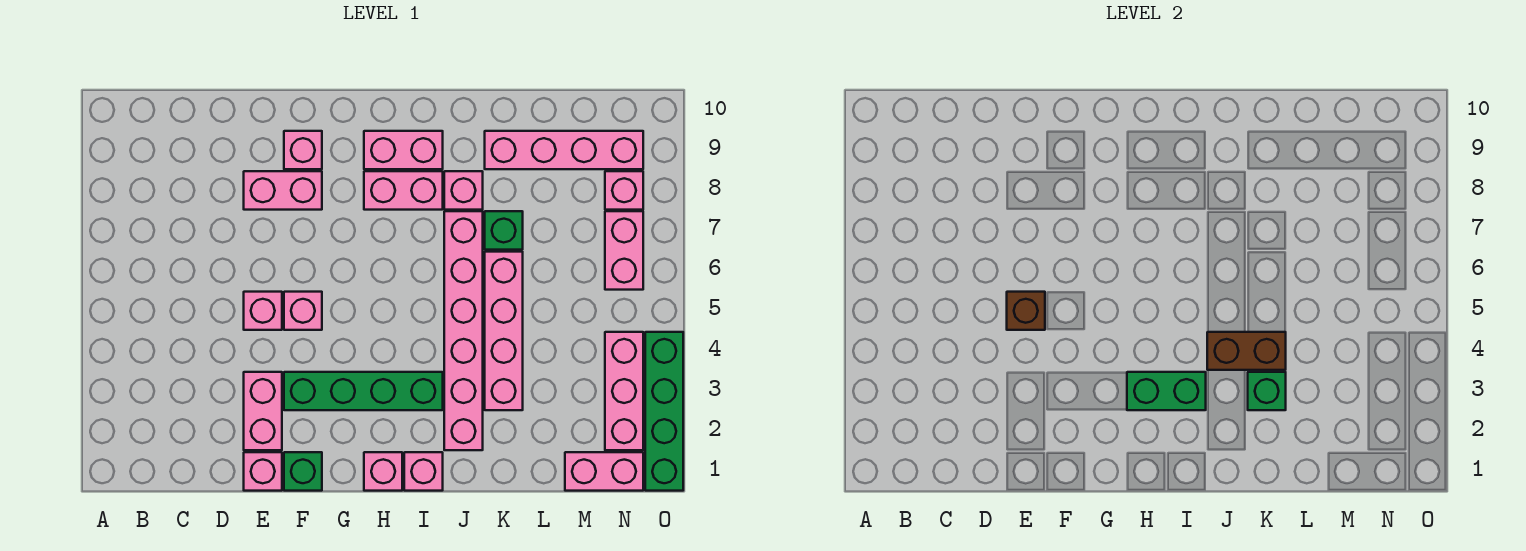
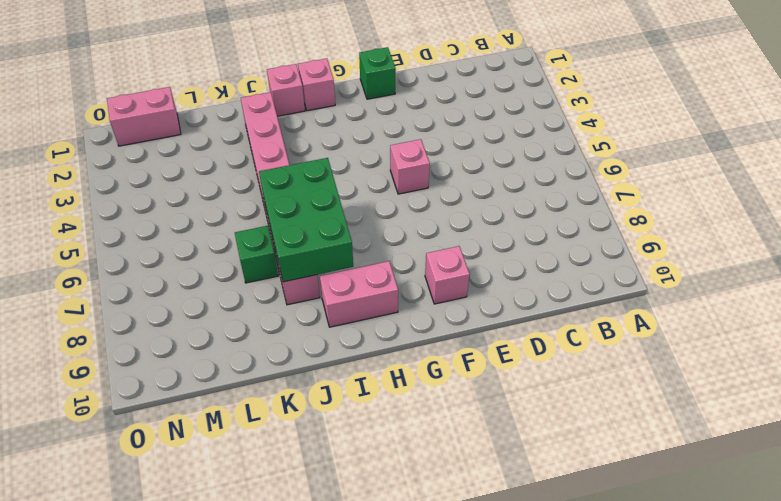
green brick I6:J8 level 2 -> none
none -> pink brick E1 level 1
none -> pink brick E2:E3 level 1
none -> pink brick E5 level 1

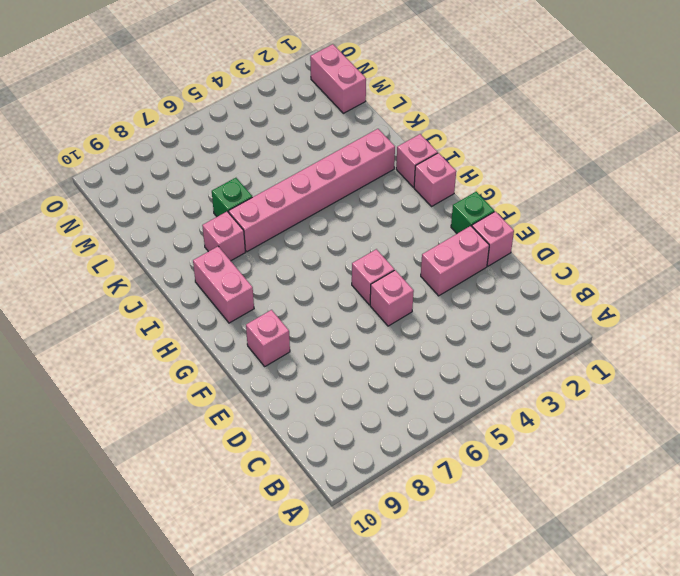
none -> pink brick E8:F8 level 1
none -> green brick F3:I3 level 1
none -> pink brick H8:I8 level 1

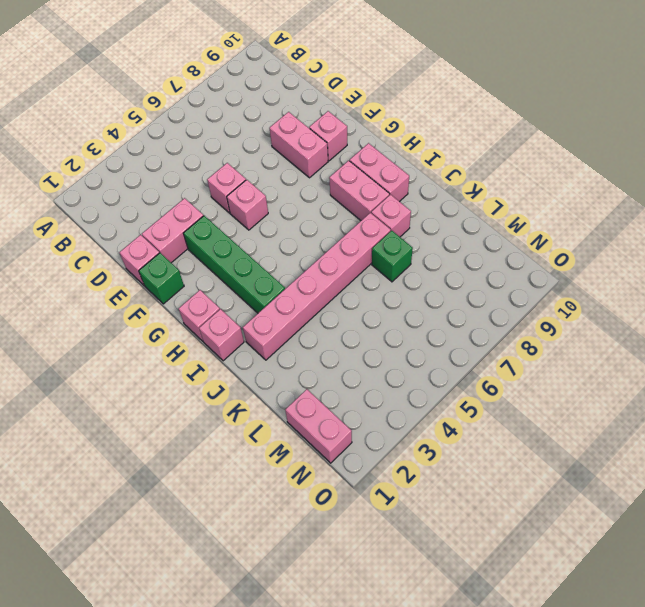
none -> pink brick K3:K6 level 1
none -> pink brick K9:N9 level 1
none -> pink brick N2:N4 level 1

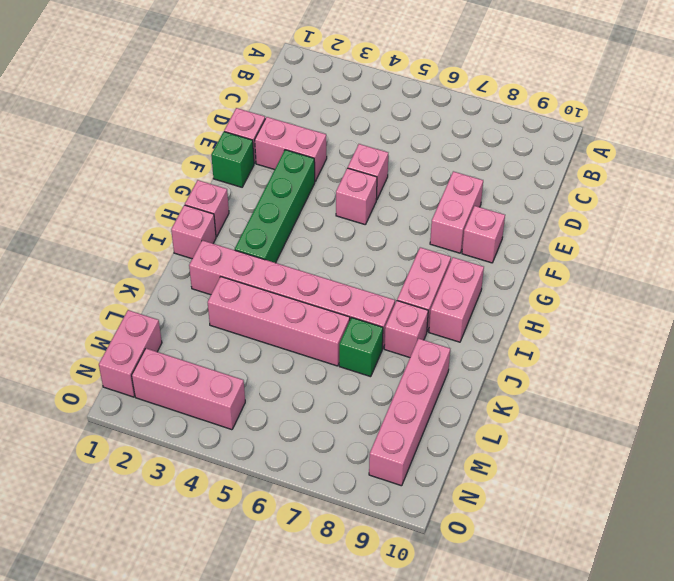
none -> pink brick N6:N7 level 1
none -> pink brick N8 level 1
none -> green brick O1:O4 level 1

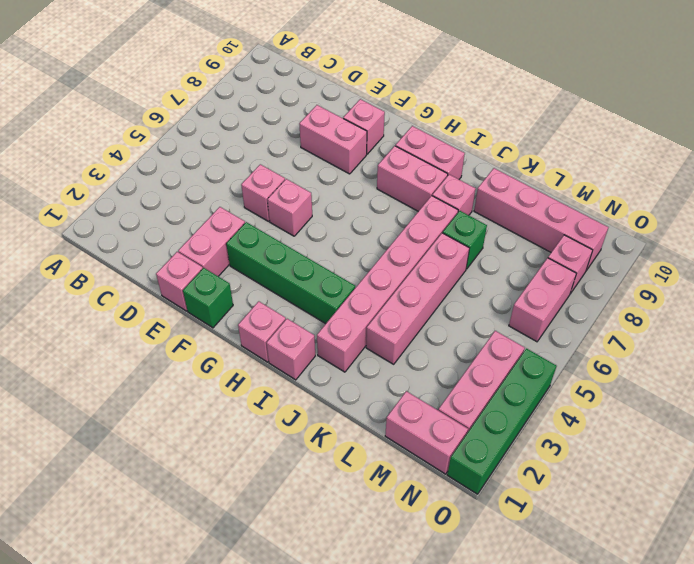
none -> brown brick E5 level 2
none -> green brick H3:I3 level 2
none -> brown brick J4:K4 level 2

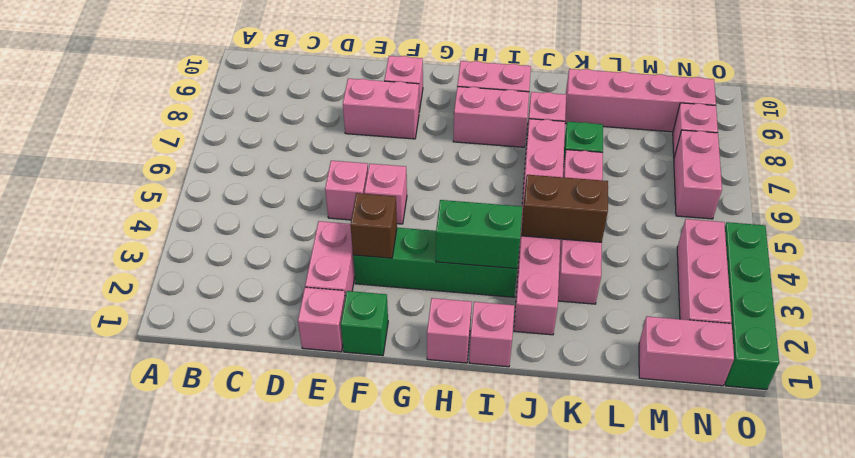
brown brick F3 level 2 -> brown brick E5 level 2
none -> green brick K3 level 2

